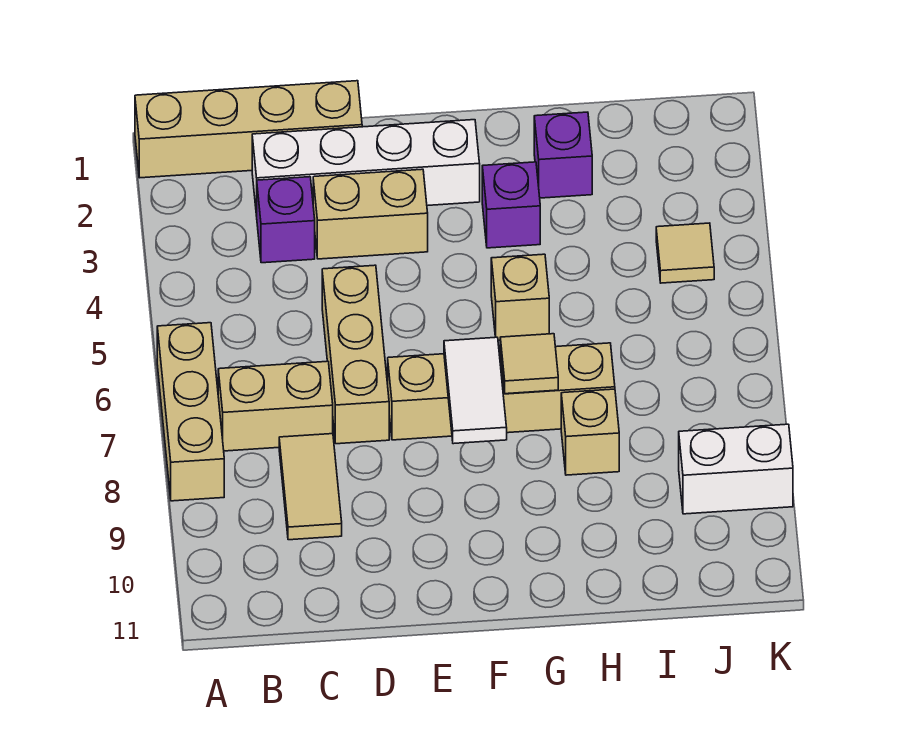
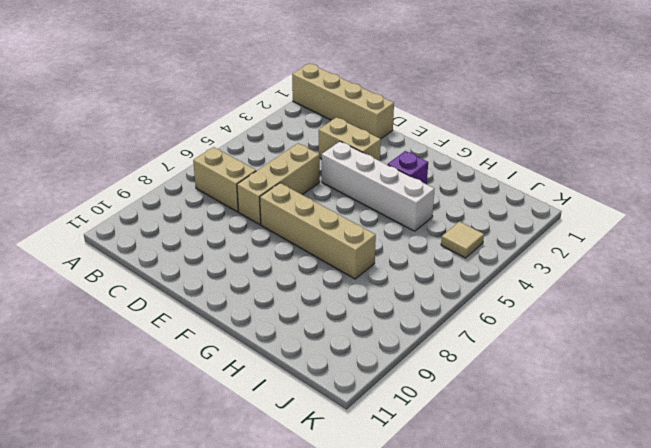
white brick E4:H4 level 1 -> white brick C2:F2 level 1
none -> tan brick A6:A8 level 1
none -> purple brick C3 level 1
none -> tan tile C8:C9 level 1

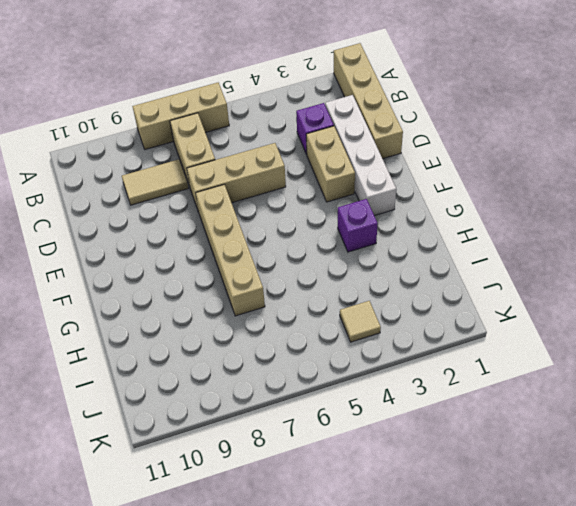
none -> tan brick G5 level 1
none -> purple brick H2 level 1
none -> tan brick H8 level 1

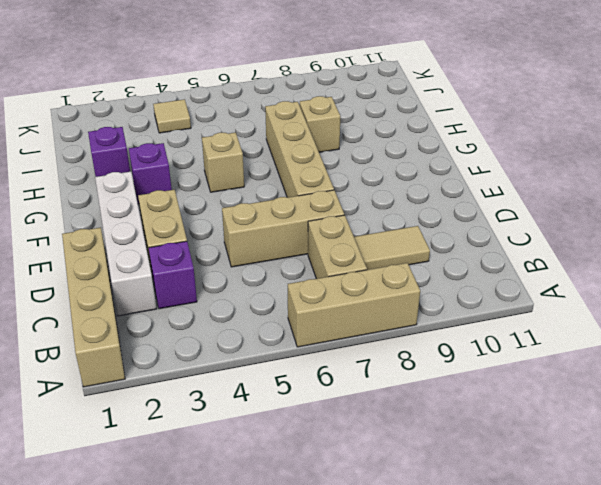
none -> white brick J9:K9 level 1
none -> white tile F7:F8 level 2
none -> tan tile G7 level 2

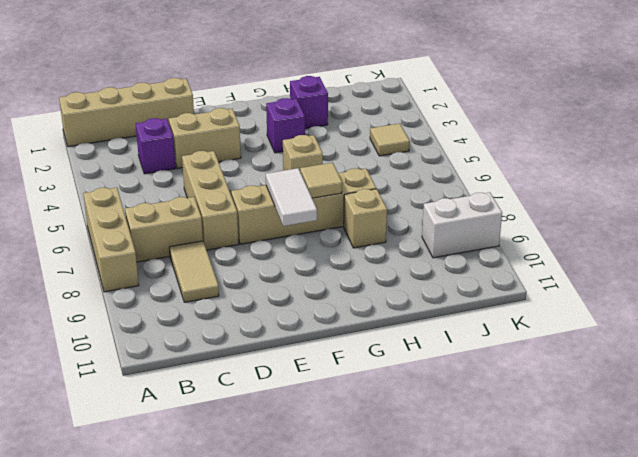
none -> white brick C2:F2 level 1

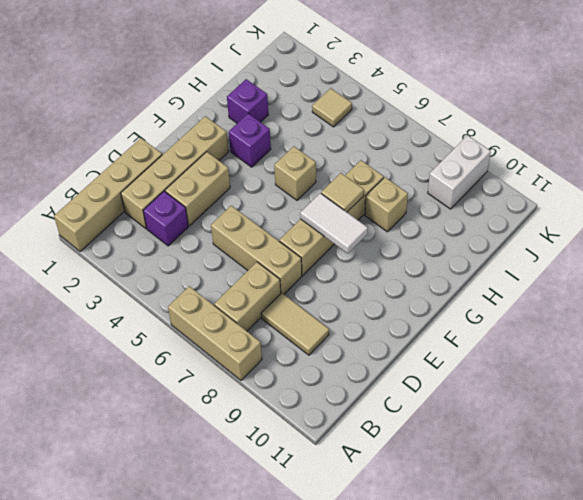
tan brick C2:F2 level 1 -> white brick C2:F2 level 1

